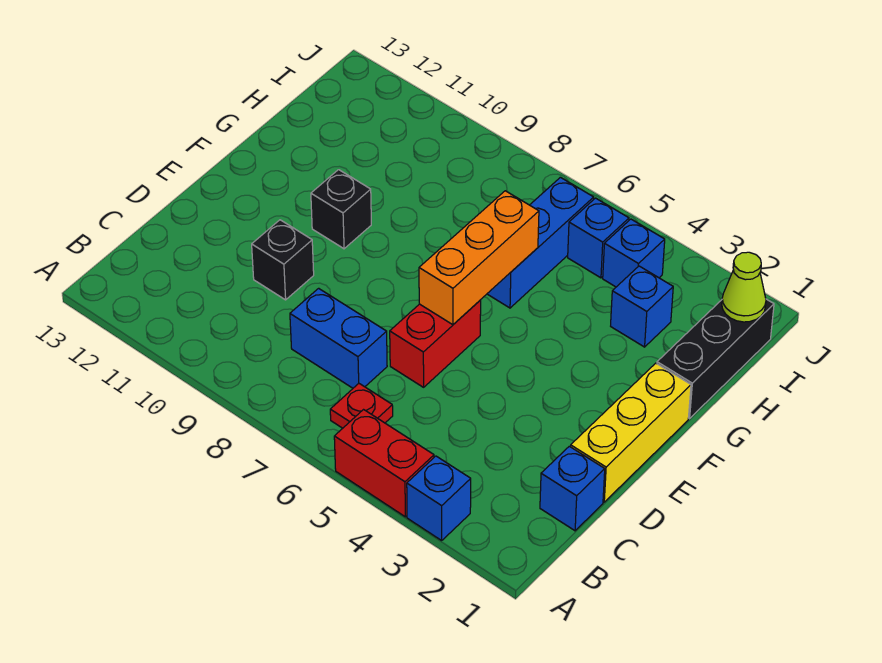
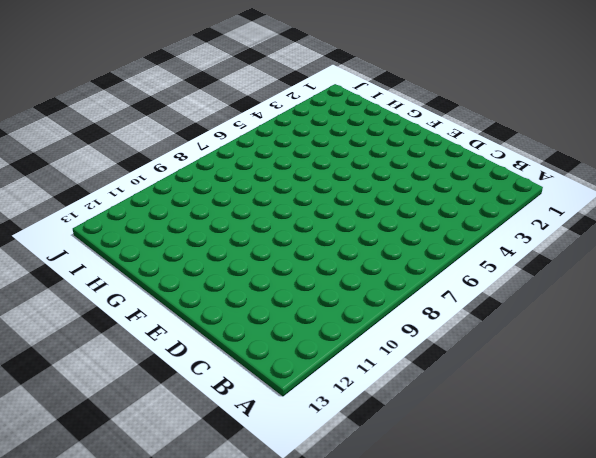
none -> blue brick A3 level 1
none -> red brick A4:A5 level 1
none -> red plate B6 level 1

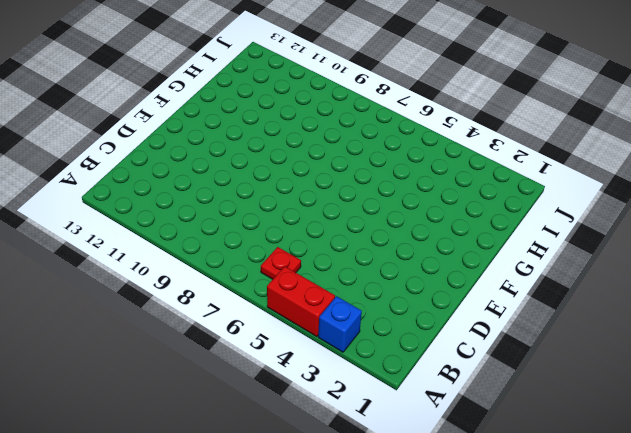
none -> blue brick C1 level 1
none -> blue brick C7:C8 level 1
none -> yellow brick D1:F1 level 1

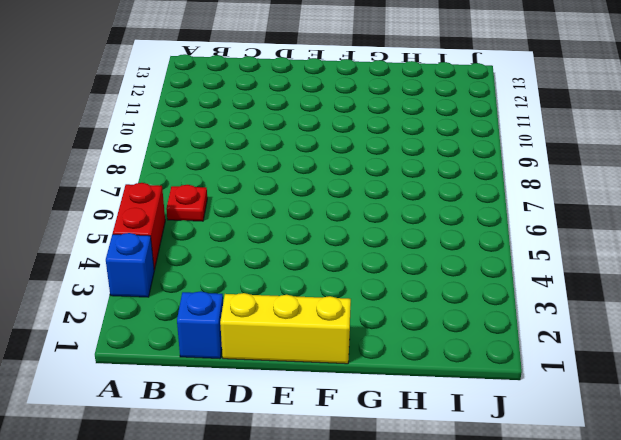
none -> blue brick C7:C8 level 1
none -> red brick D6:E6 level 1
none -> black brick D10 level 1

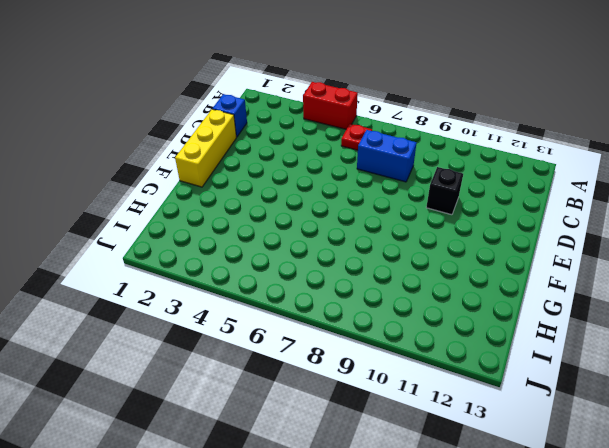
none -> blue brick A3 level 1
none -> red brick D6:E6 level 1
none -> black brick F10 level 1

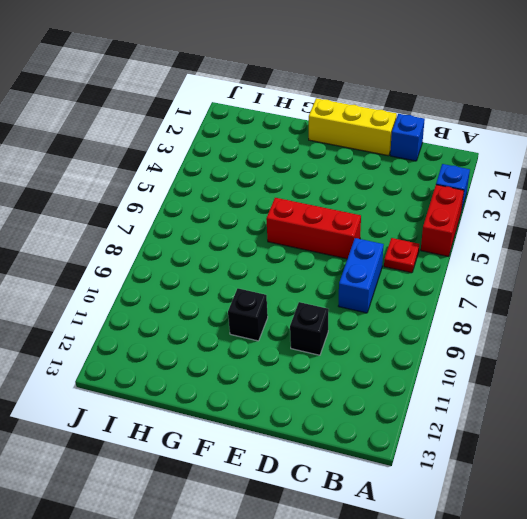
red brick D6:F6 level 1 -> red brick D6:E6 level 1
none -> black brick G1:I1 level 1
none -> blue brick G6:I6 level 1
none -> blue brick H3 level 1

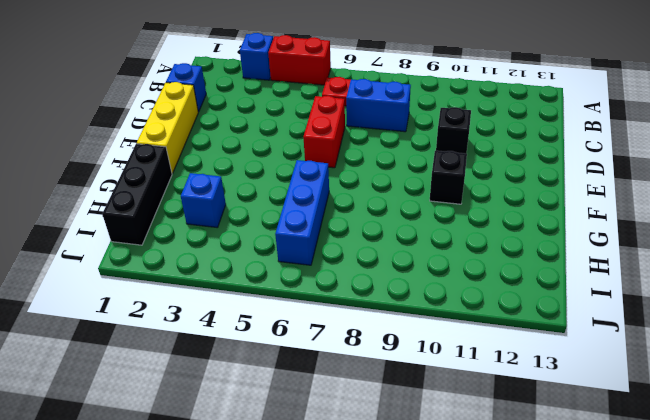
none -> blue brick I4 level 1
none -> blue brick I5 level 1
none -> orange brick E6:G6 level 2

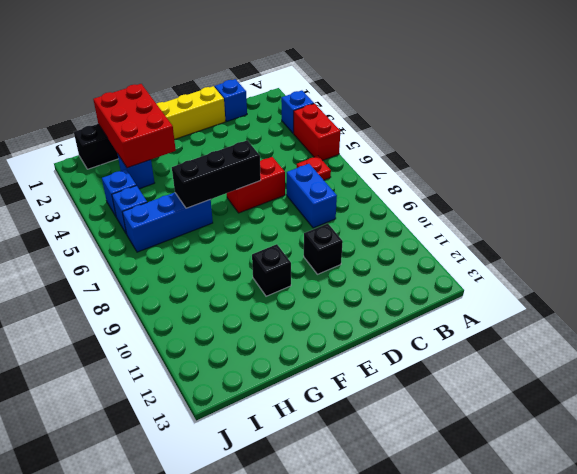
black brick E6:G6 level 2 -> orange brick E6:G6 level 2
red brick G1:H3 level 2 -> none
none -> lime cone I1 level 2

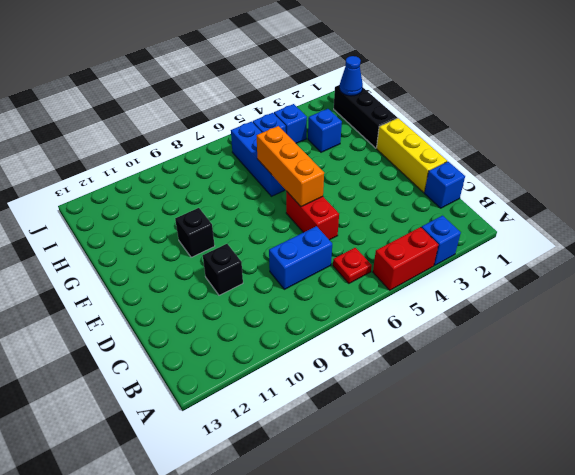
blue cone I1 level 2 -> lime cone I1 level 2

